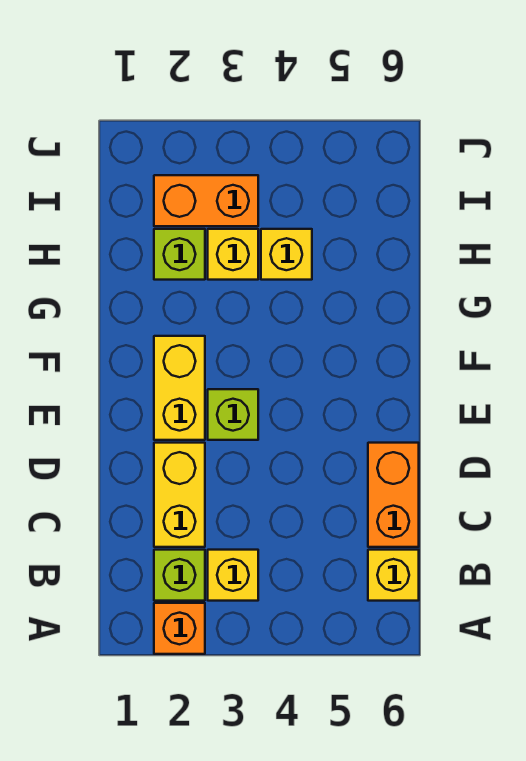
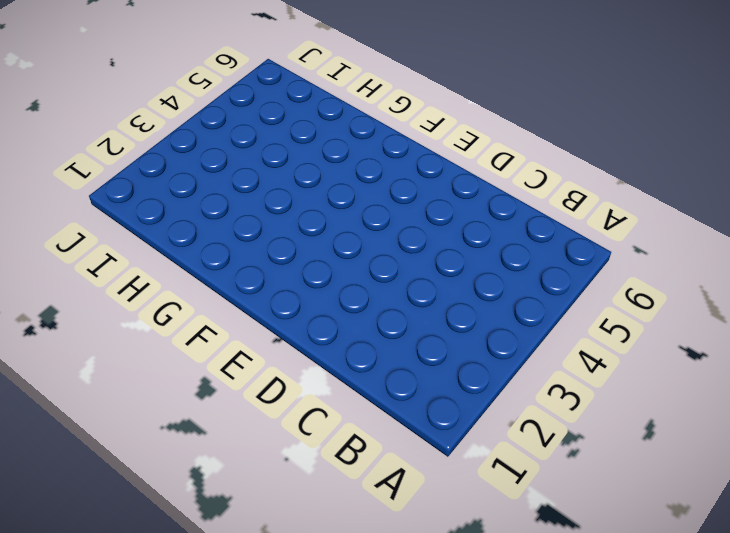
none -> orange brick A2 level 1
none -> lime brick B2 level 1
none -> yellow brick B3 level 1

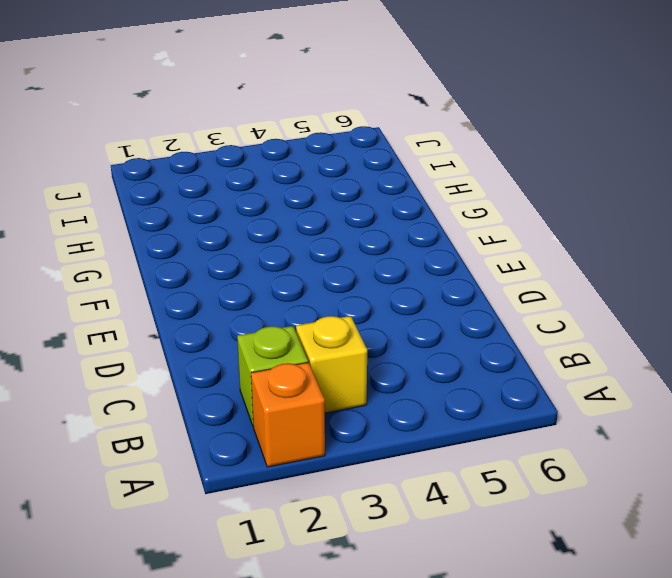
none -> yellow brick B6 level 1
none -> yellow brick C2:D2 level 1
none -> orange brick C6:D6 level 1

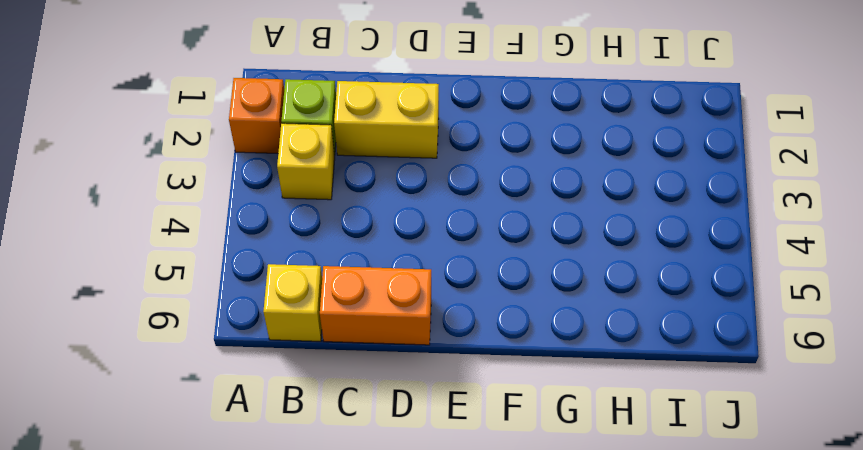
none -> yellow brick E2:F2 level 1
none -> lime brick E3 level 1
none -> lime brick H2 level 1

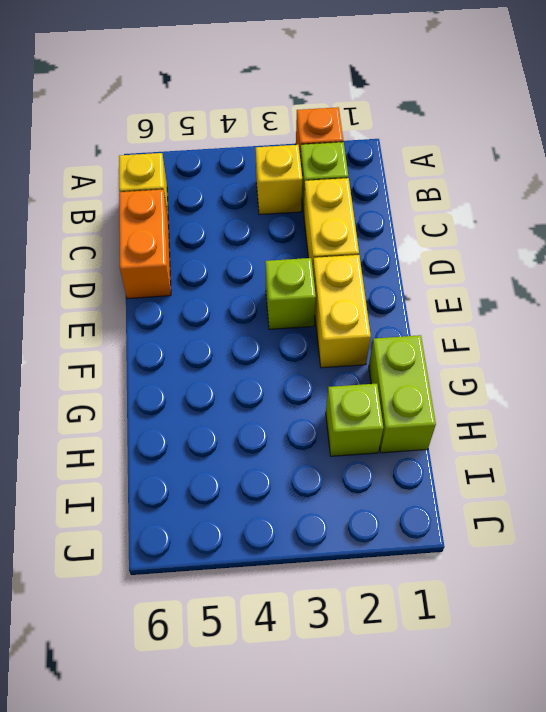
lime brick G1:H1 level 1 -> none
none -> yellow brick H3 level 1
none -> yellow brick H4 level 1
none -> orange brick I2:I3 level 1

